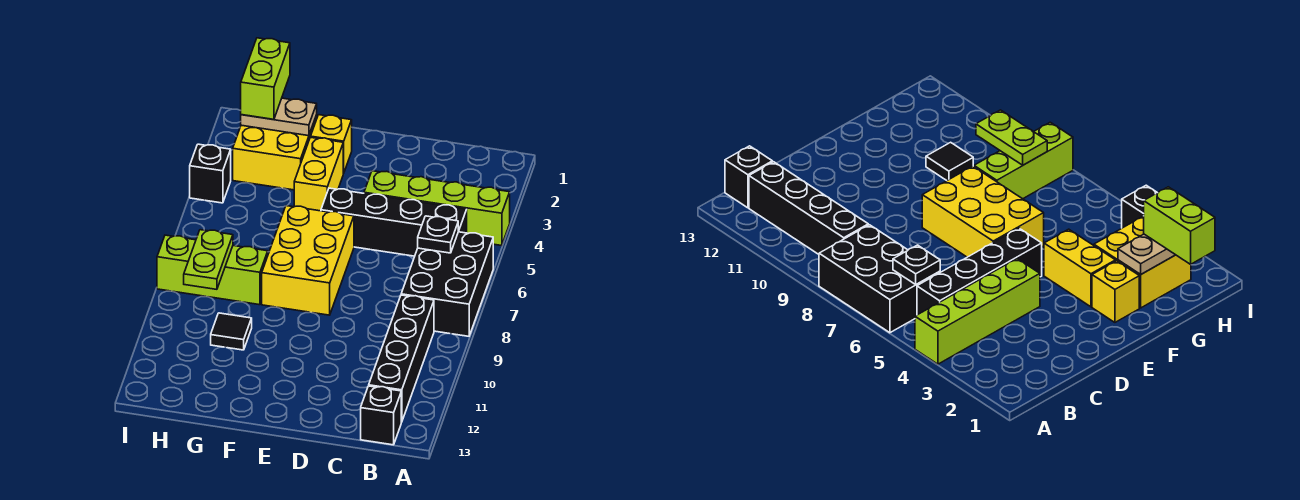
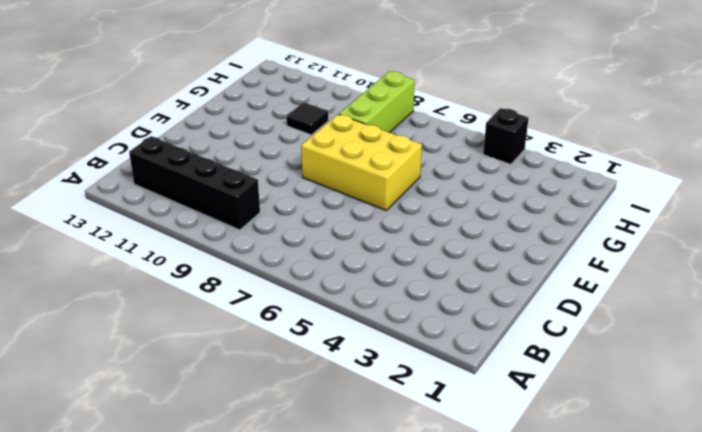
none -> lime brick A4:D4 level 1
none -> black brick A6:B8 level 1
none -> black brick B5:E5 level 1

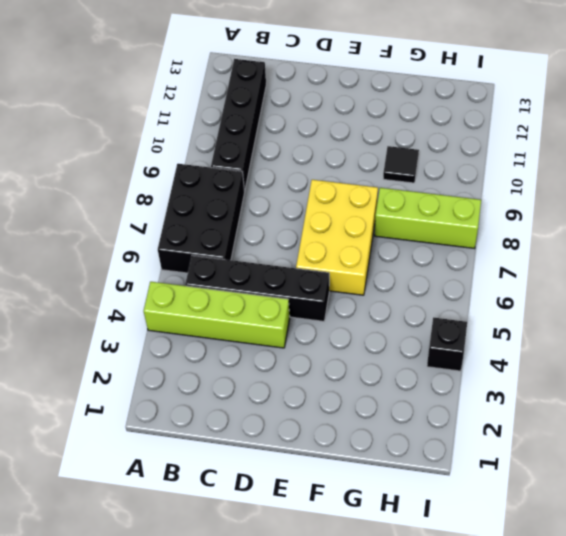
none -> black brick B13 level 1
none -> yellow brick F2 level 1
none -> yellow brick F3:F4 level 1

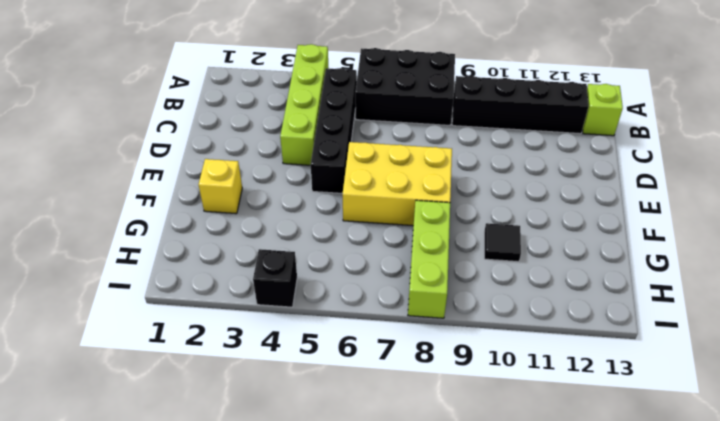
lime brick B13 level 1 -> black brick B13 level 1
none -> yellow brick F3:F4 level 1
none -> yellow brick G2:H3 level 1
none -> black plate B6 level 2

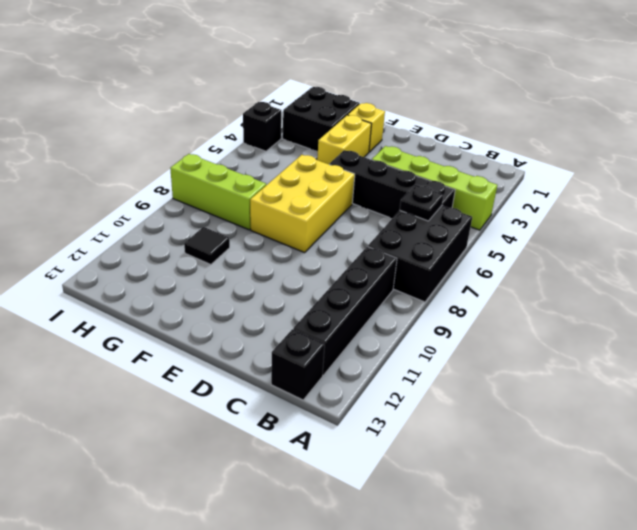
black brick G2:H3 level 1 -> yellow brick G2:H3 level 1
none -> tan plate G2:H2 level 2
none -> lime plate H8:H9 level 2
none -> lime brick H1:H2 level 3

